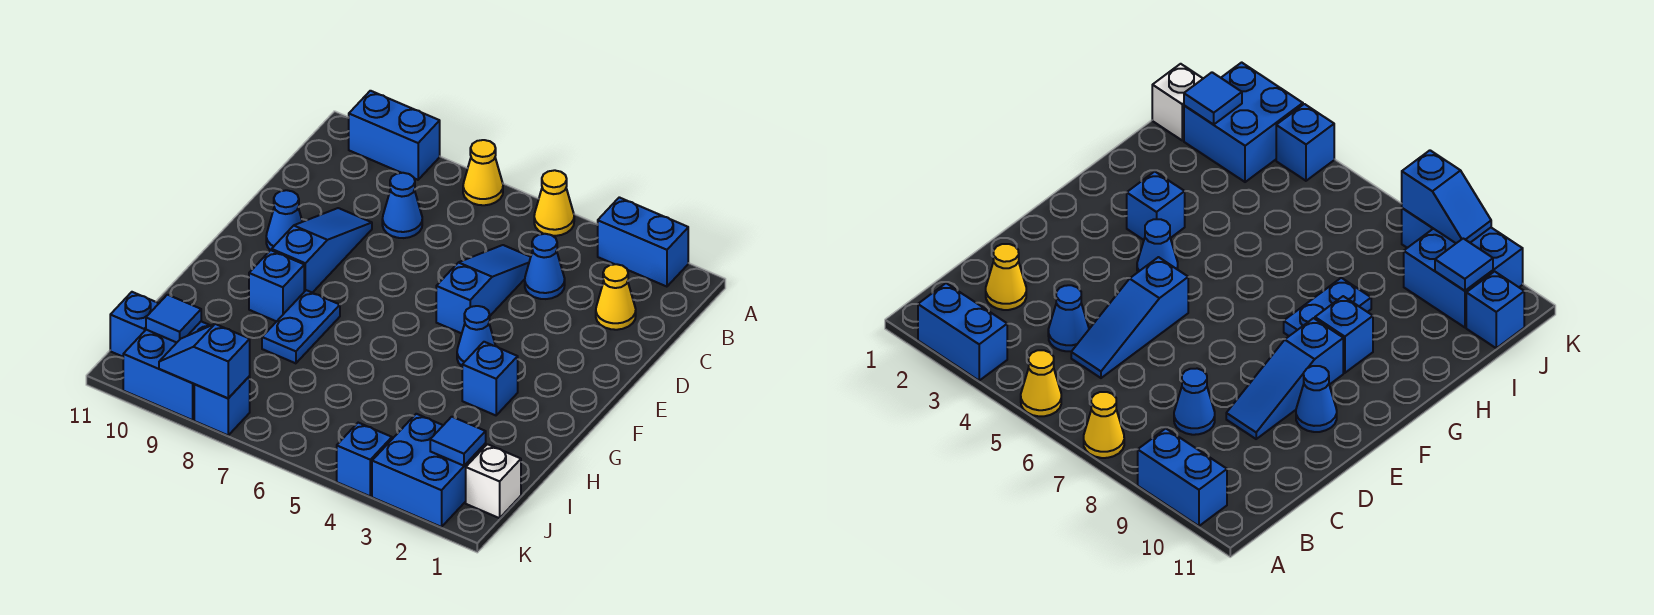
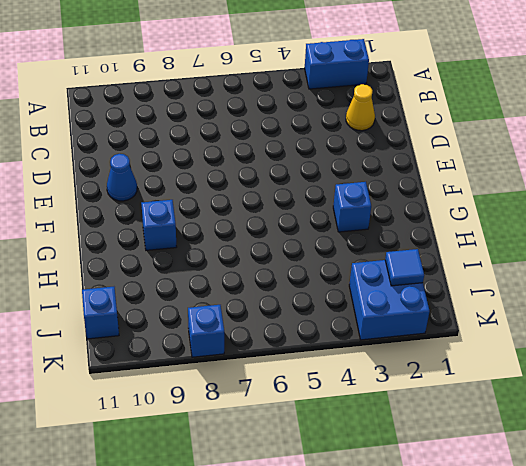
none -> yellow cone A5 level 1
none -> yellow cone A7 level 1
none -> blue brick A9:A10 level 1

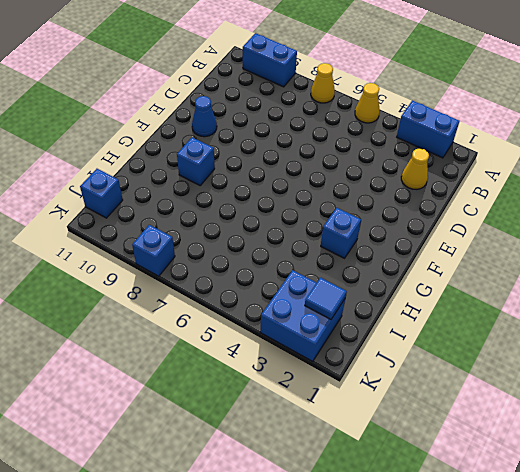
none -> blue cone C4 level 1
none -> blue slope C5:E5 level 1 top E
none -> blue cone C8 level 1

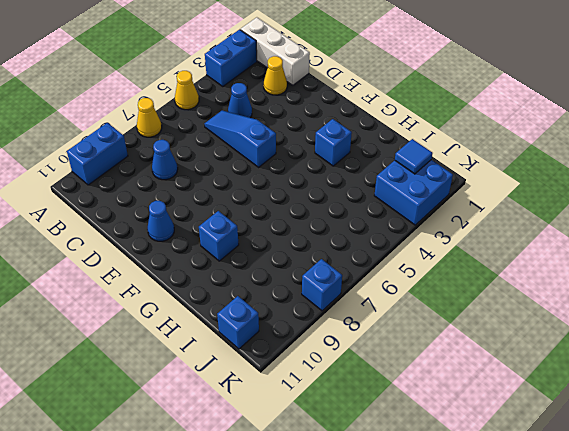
white brick A1:C1 level 1 -> none
none -> blue slope D9:F9 level 1 top F
none -> blue cone F4 level 1
none -> blue plate G8:H8 level 1

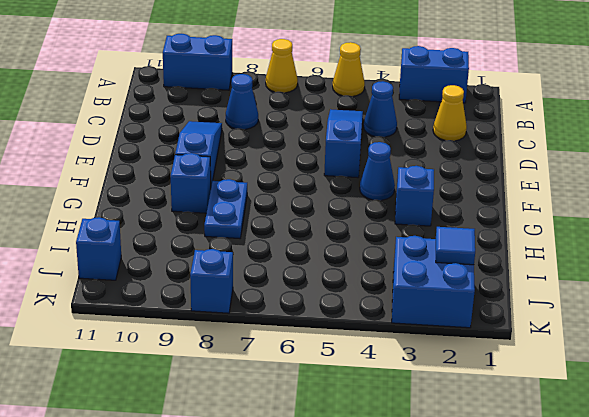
none -> blue cone E10 level 1
none -> white brick J1 level 1
none -> blue brick J9:K10 level 1

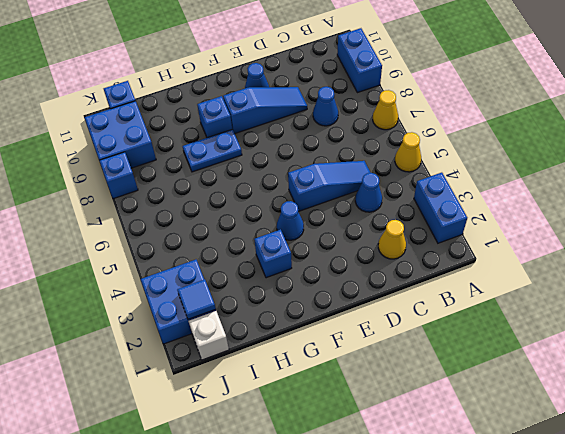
none -> blue brick K4 level 1
none -> blue tile J10 level 2
none -> blue slope K8:K9 level 2 top 8

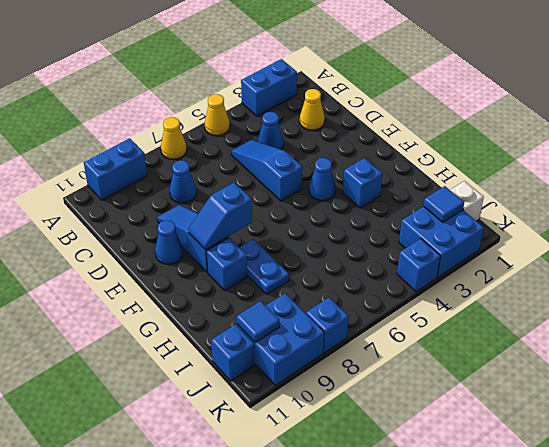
blue slope F8:F9 level 2 top 8 -> blue slope K8:K9 level 2 top 8

